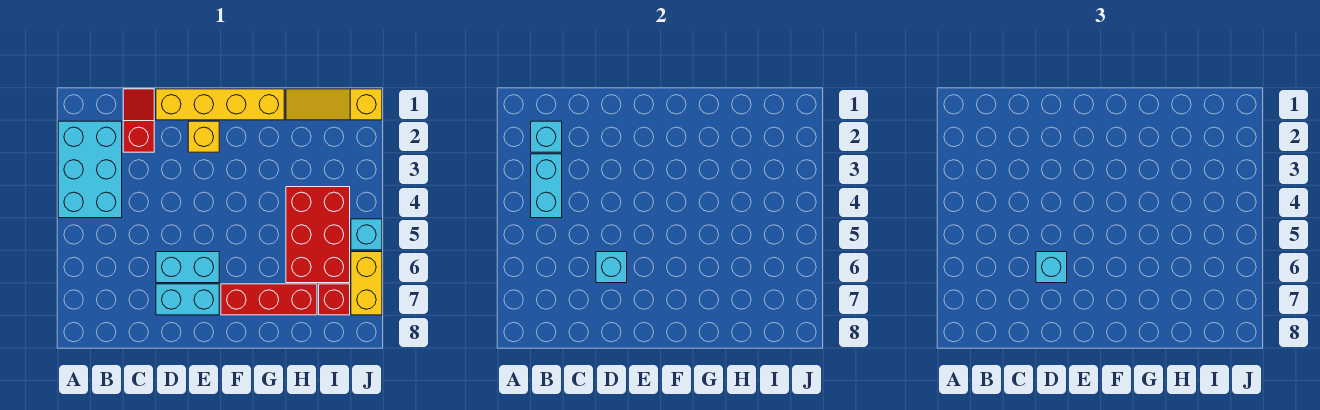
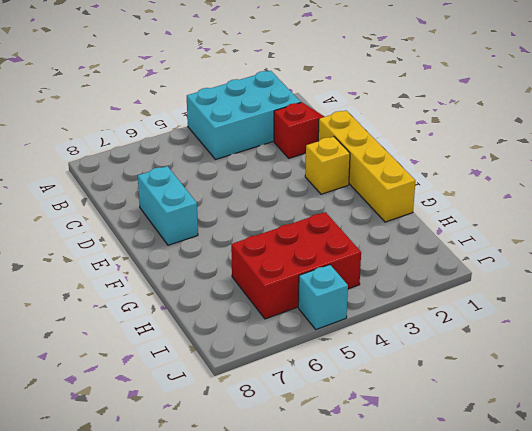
none -> cyan brick D6:E6 level 1
none -> red brick F7:H7 level 1
none -> yellow slope H1:J1 level 1 top J

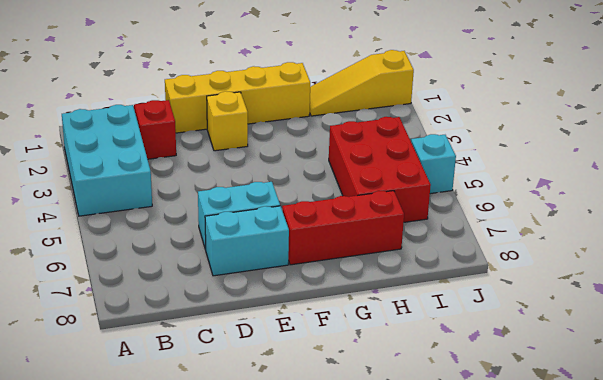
none -> red brick I7 level 1
none -> yellow brick J6:J7 level 1
none -> cyan brick B2 level 2

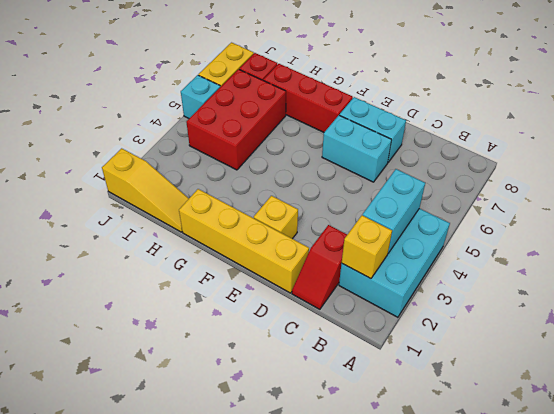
yellow brick B2 level 2 -> cyan brick B2 level 2
none -> cyan brick D6 level 2
none -> cyan brick D6 level 3

